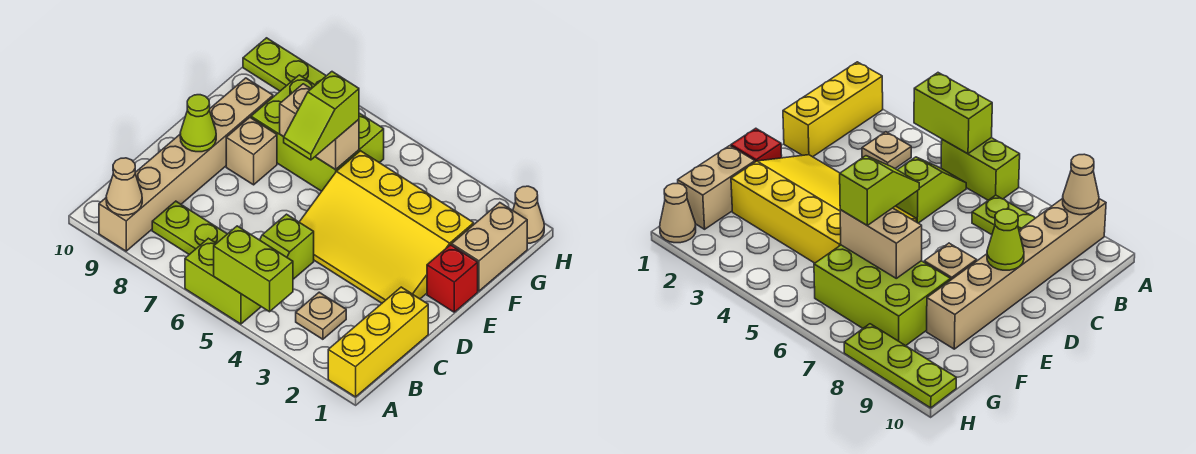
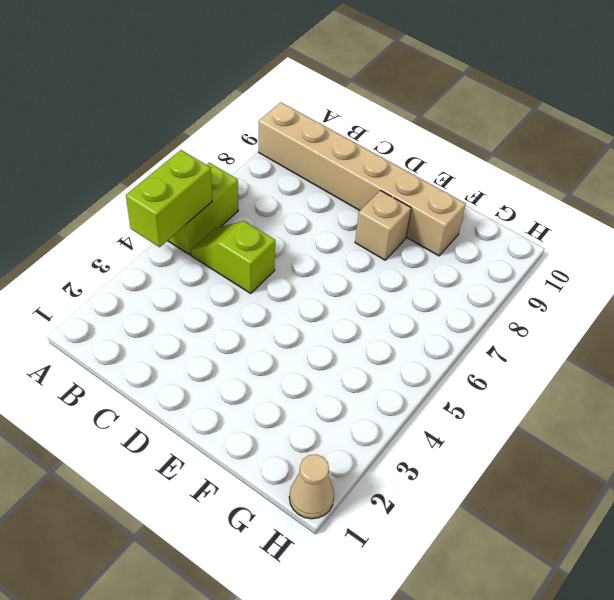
none -> yellow brick A1:C1 level 1
none -> tan plate B3 level 1
none -> lime plate B7:B8 level 1

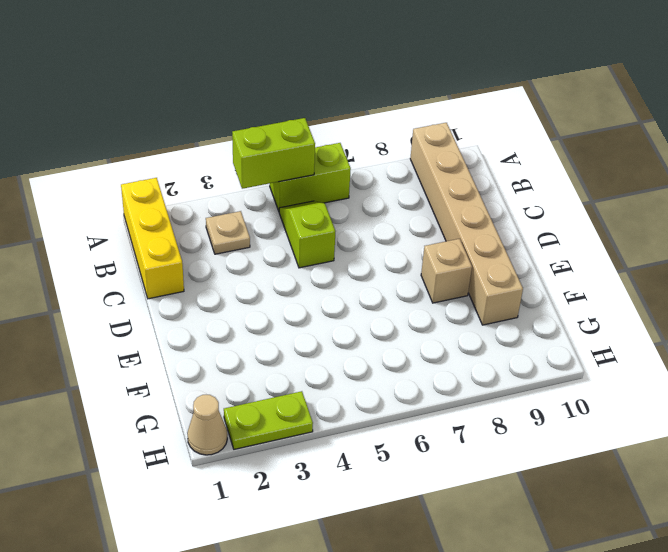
lime plate H2:H3 level 1 -> lime plate B7:B8 level 1
none -> yellow slope D2:F5 level 1 top F
none -> red brick E1 level 1
none -> tan brick F1:G1 level 1

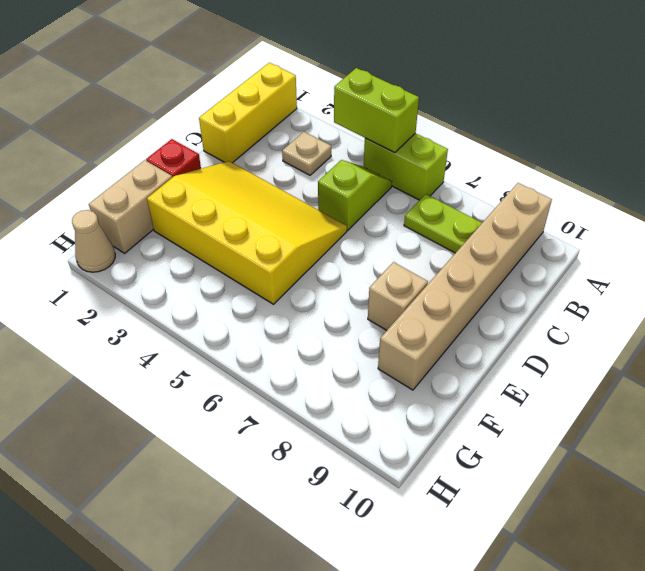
none -> lime brick F6:G8 level 1
none -> lime plate H8:H10 level 1
none -> tan cone A9 level 2

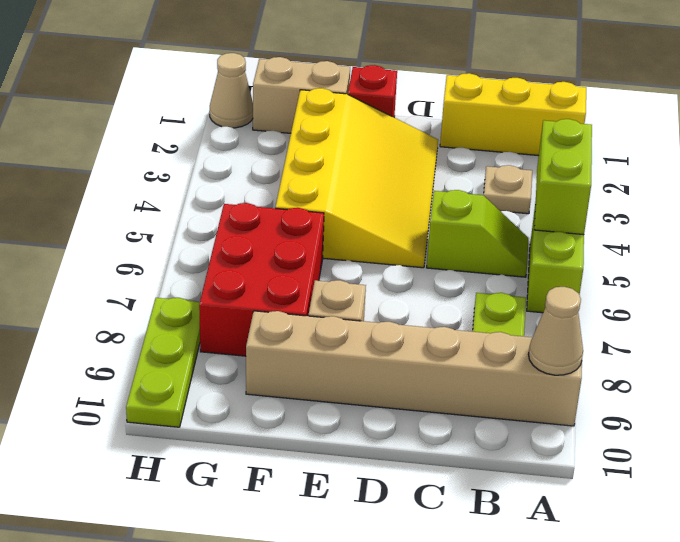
red brick F6:G8 level 1 -> lime brick F6:G8 level 1
none -> lime cone D9 level 2
none -> tan brick F6:F7 level 2
none -> lime slope E6:F6 level 3 top F

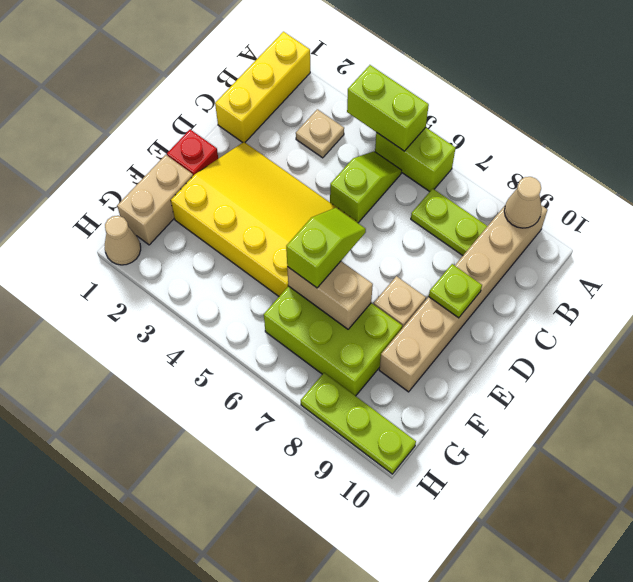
lime plate D9 level 2 -> lime cone D9 level 2

